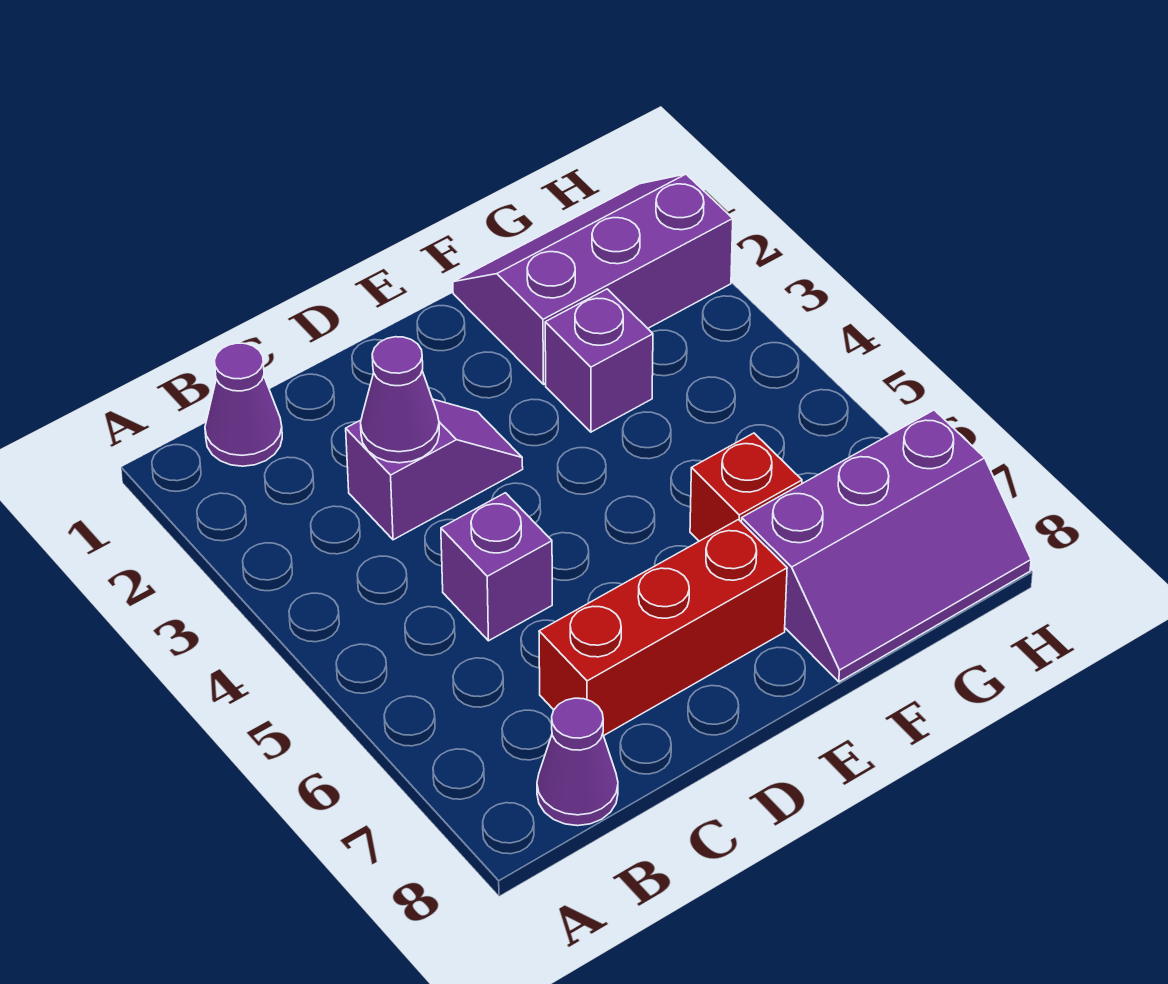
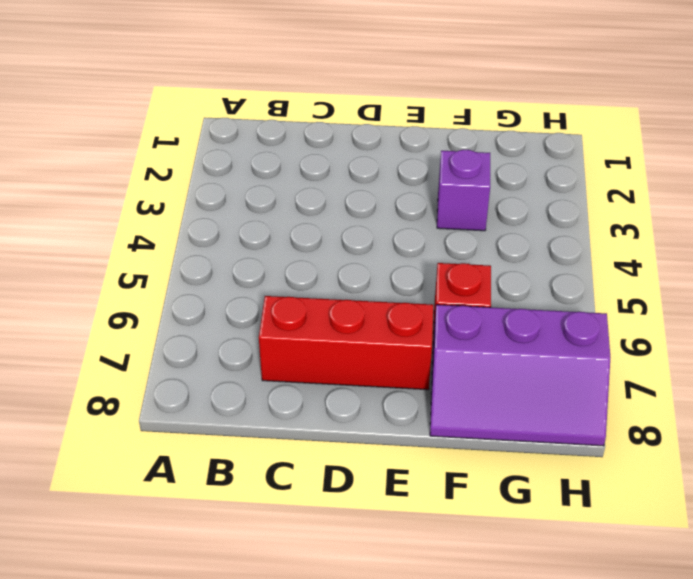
none -> purple cone B1 level 1
none -> purple cone B8 level 1

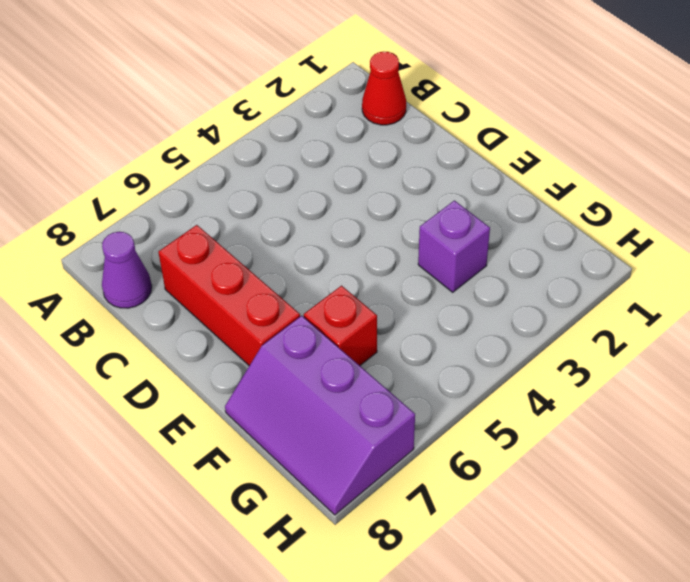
red cone B1 level 1 -> purple cone B1 level 1
none -> purple slope C3:D3 level 1 top C
none -> purple brick C5 level 1

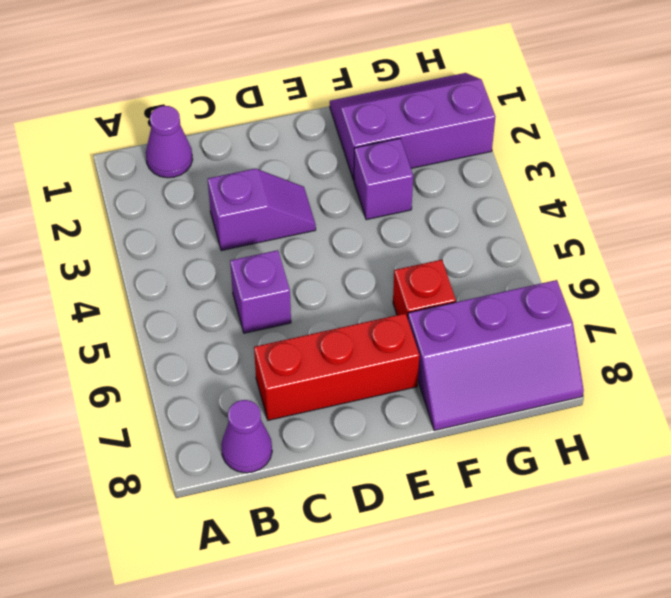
none -> purple cone C3 level 2

